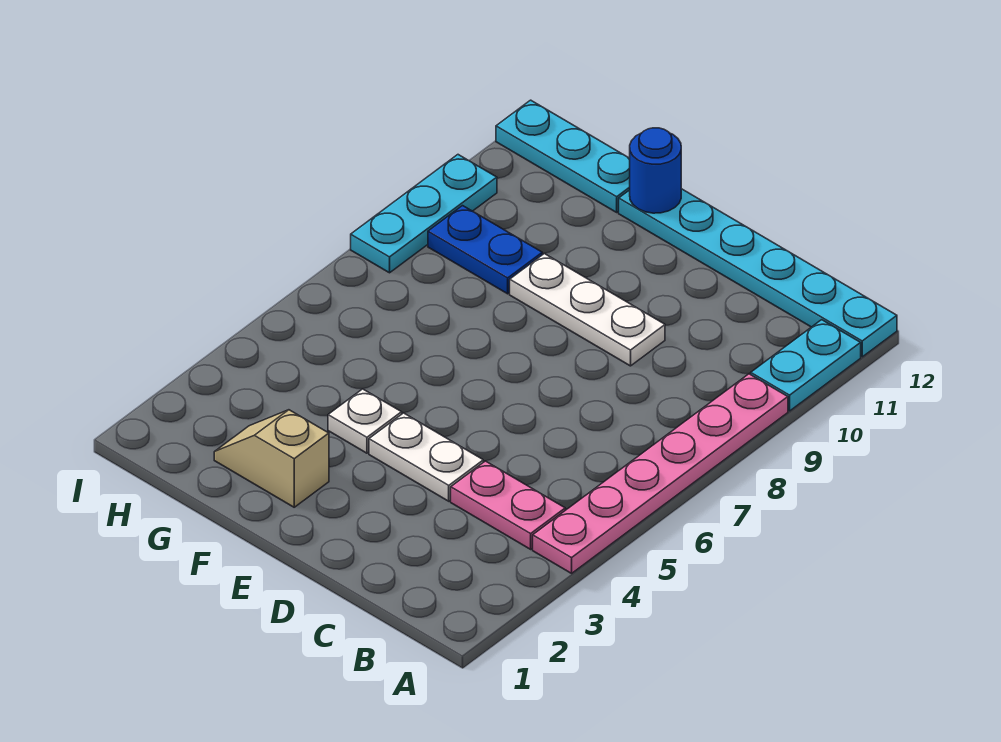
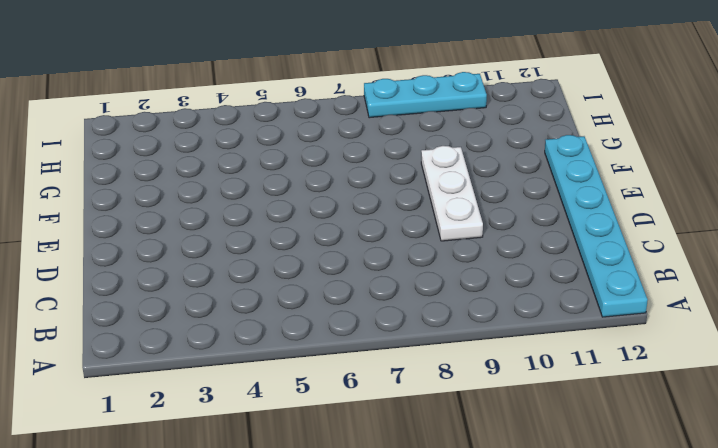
none -> pink plate A4:A9 level 1
none -> cyan plate A10:A11 level 1
none -> pink plate B4:C4 level 1

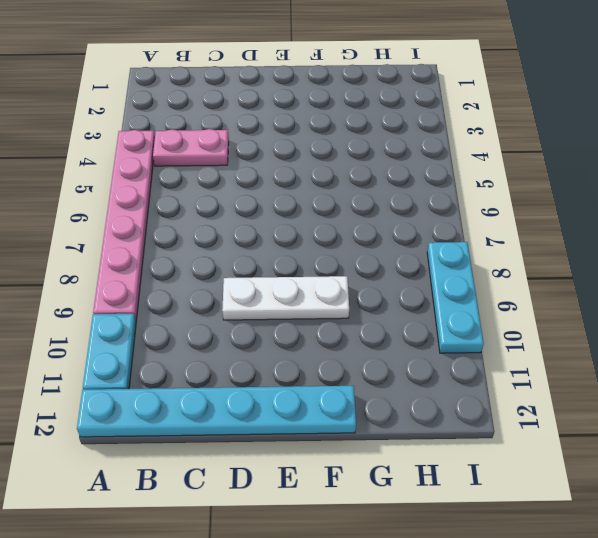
none -> white plate D4:E4 level 1
none -> tan slope F2:G2 level 1 top F
none -> white plate F4 level 1

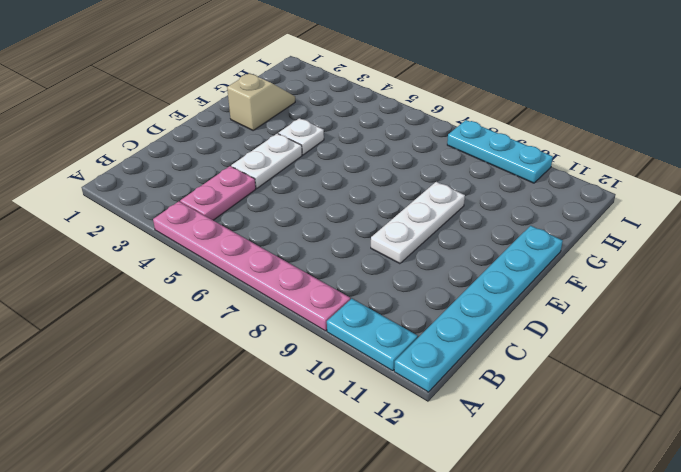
none -> blue plate G9:H9 level 1
none -> cyan plate G12:I12 level 1
none -> blue round brick F12 level 2

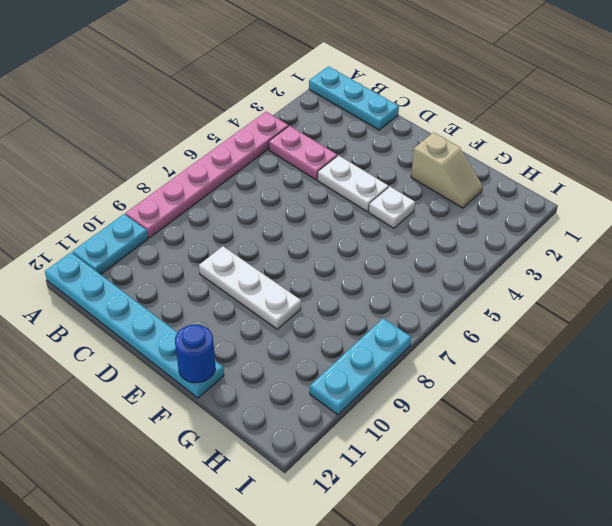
cyan plate A1:C1 level 1 -> cyan plate G12:I12 level 1
none -> blue plate G9:H9 level 1

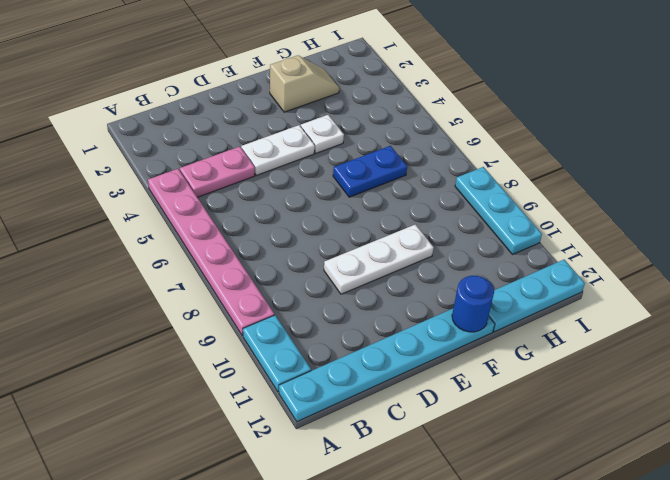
blue plate F6:G6 level 1 -> blue plate G9:H9 level 1

